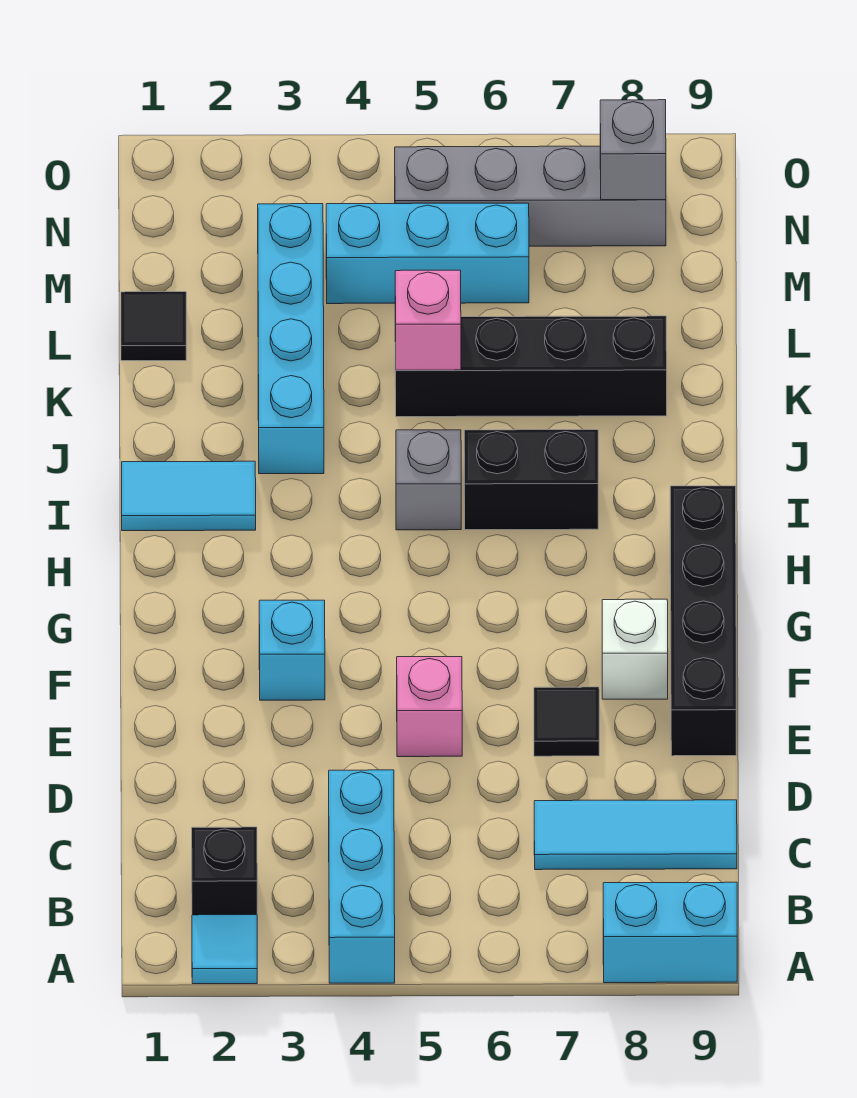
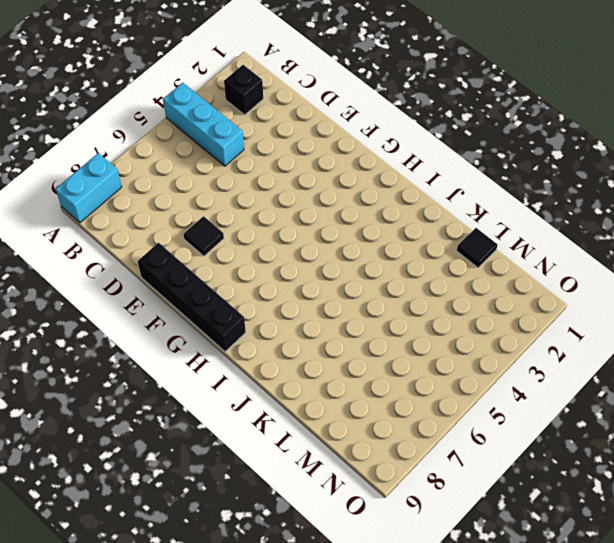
none -> cyan tile A2 level 1
none -> cyan tile C7:C9 level 1
none -> pink brick E5 level 1

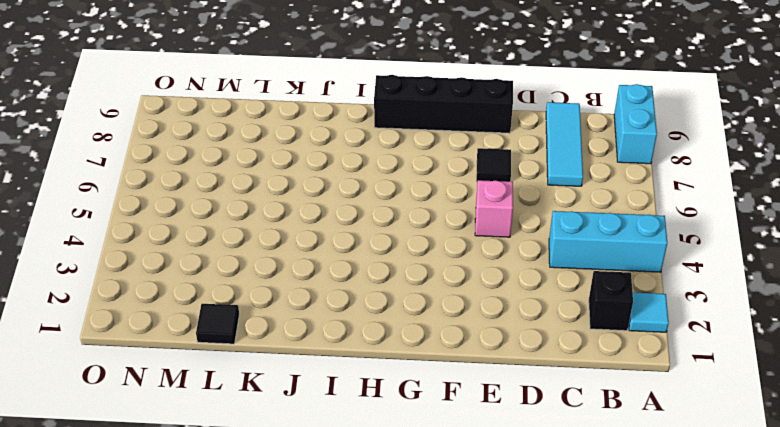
none -> cyan brick F3 level 1
none -> white brick F8 level 1
none -> cyan tile I1:I2 level 1

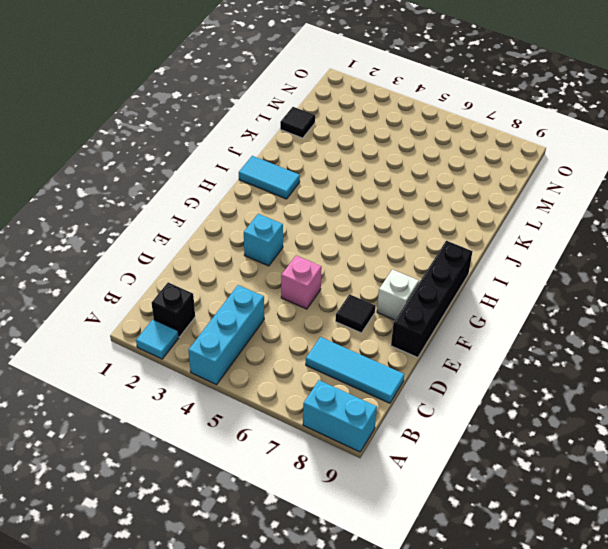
none -> grey brick I5 level 1
none -> black brick I6:I7 level 1
none -> cyan brick J3:M3 level 1

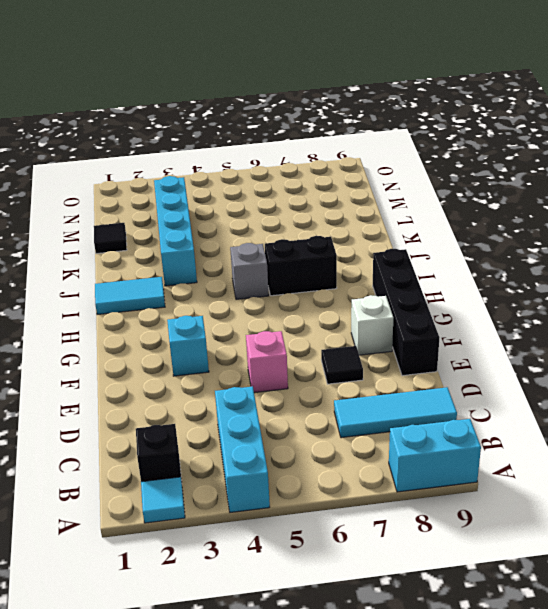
none -> black brick K5:K8 level 1
none -> cyan brick M4:M6 level 1
none -> grey brick N5:N8 level 1

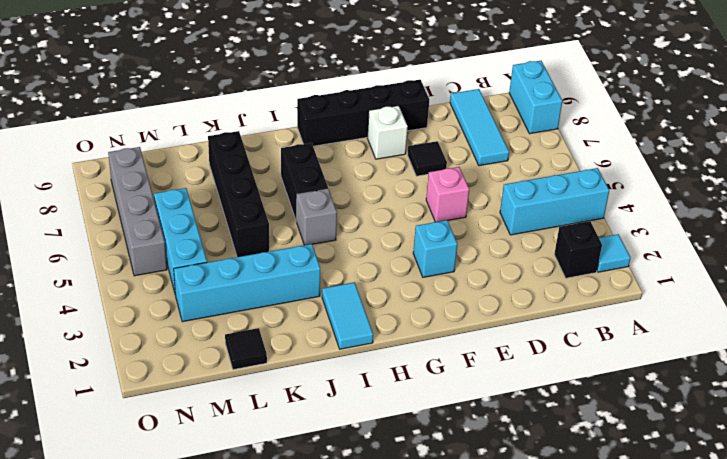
none -> pink brick K5 level 2
none -> grey brick N8 level 2

